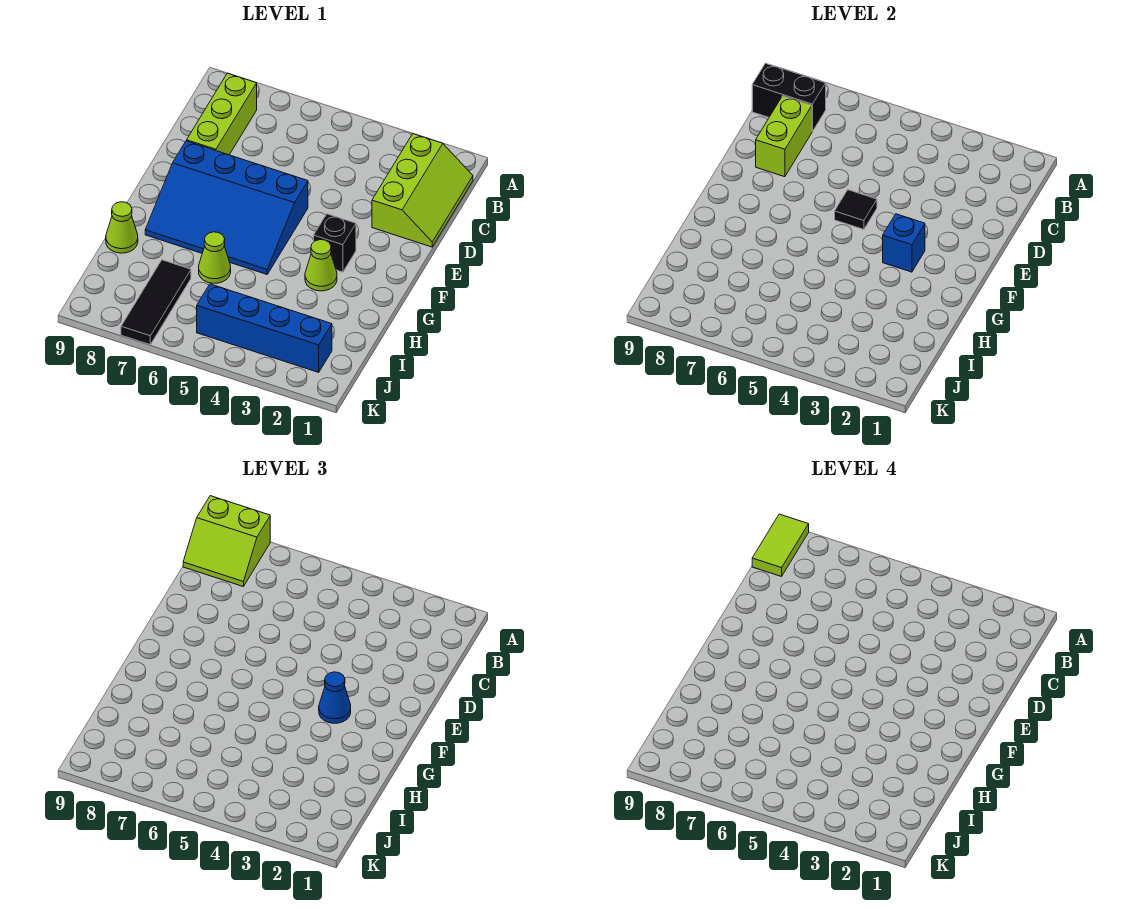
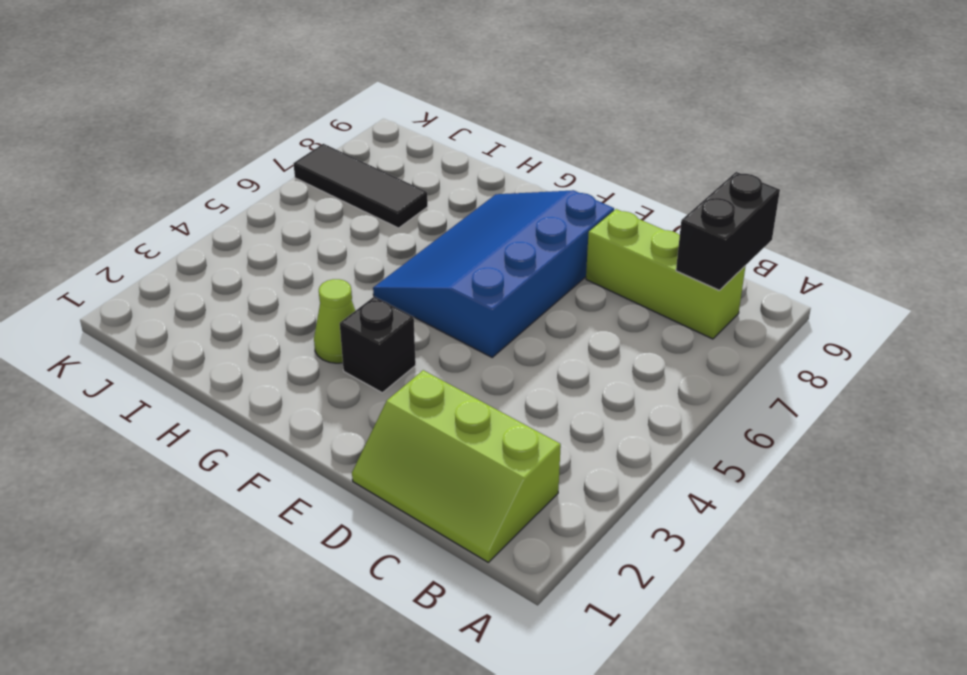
none -> lime cone H6 level 1
none -> lime cone H9 level 1
none -> blue brick J2:J5 level 1

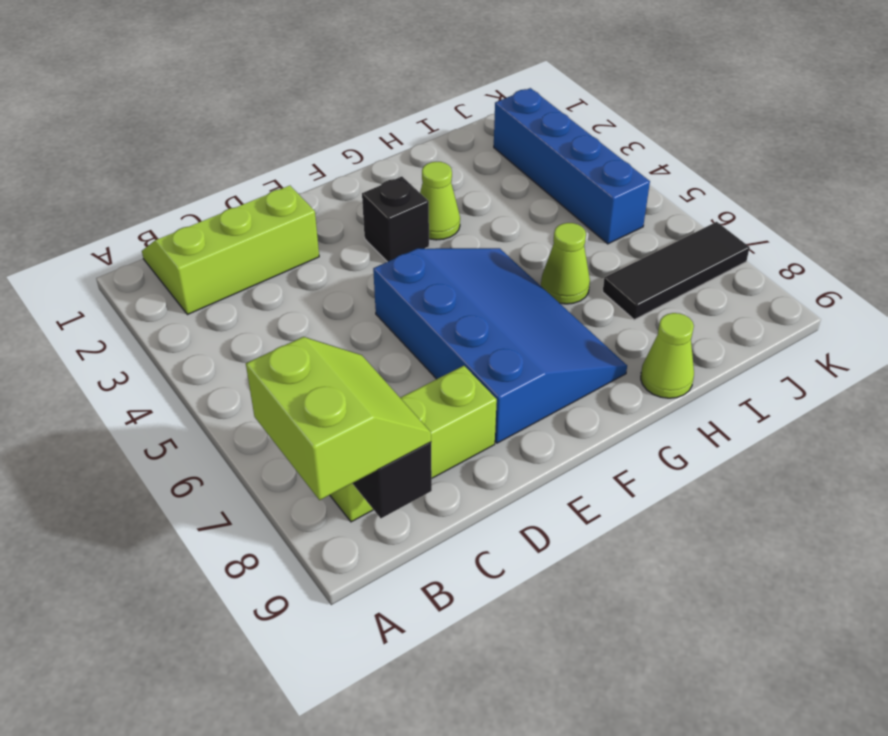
none -> lime brick C8:D8 level 2
none -> black tile E5 level 2
none -> blue brick F3 level 2

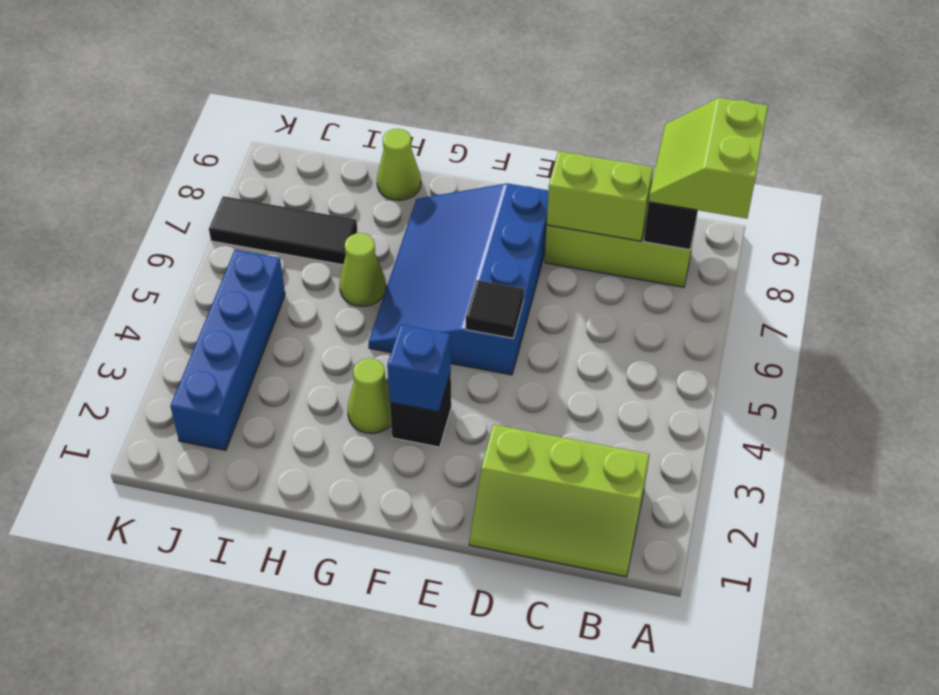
none -> blue cone F3 level 3
none -> lime tile A9:B9 level 4

